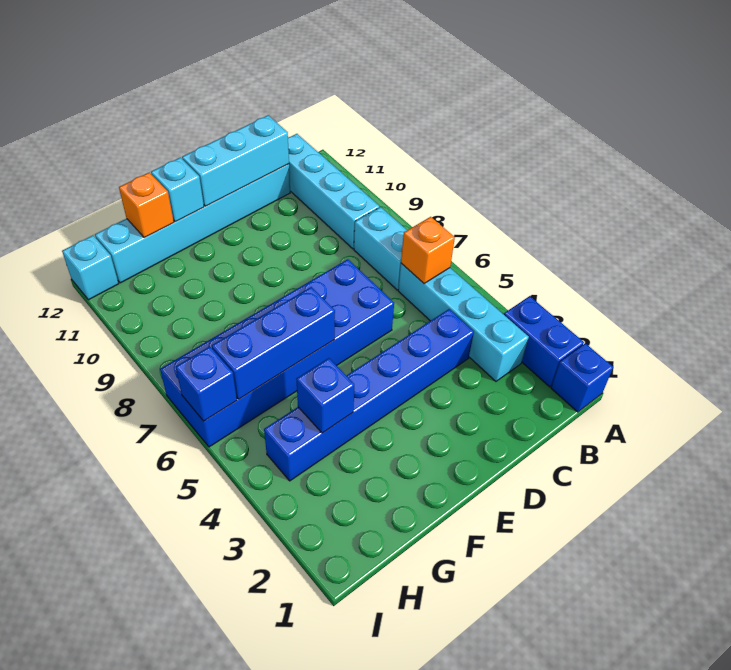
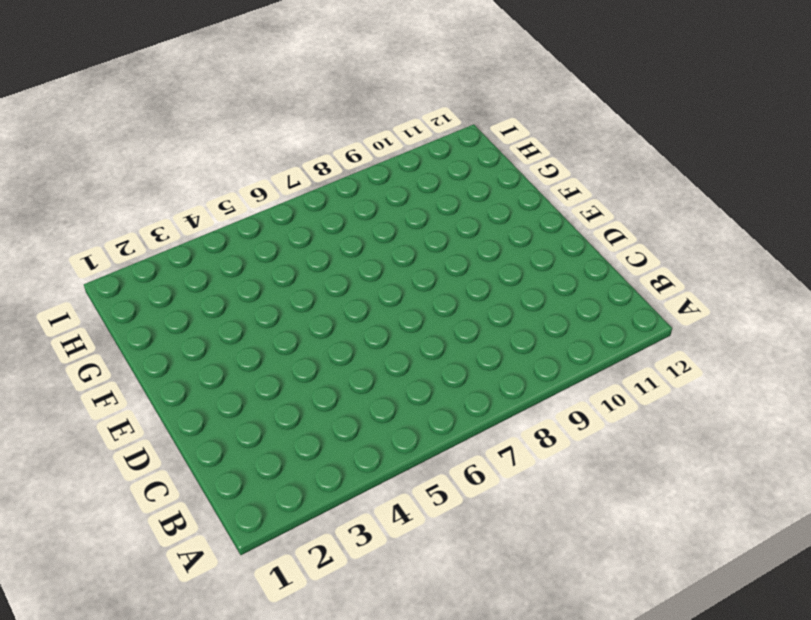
none -> blue brick A1 level 1
none -> blue brick A2:A3 level 1
none -> cyan brick B3:B6 level 1

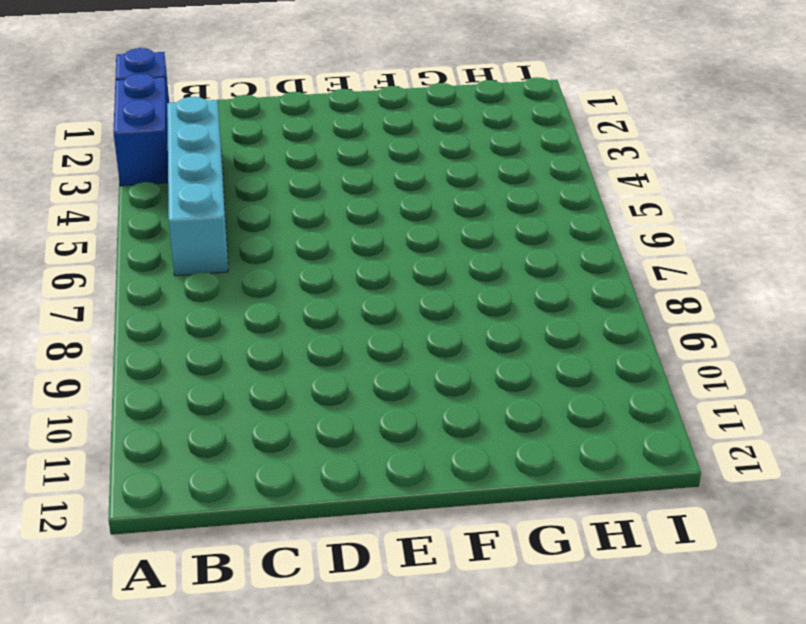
none -> cyan brick B7:B8 level 1
none -> cyan brick B9:B12 level 1
none -> blue brick C4:H4 level 1

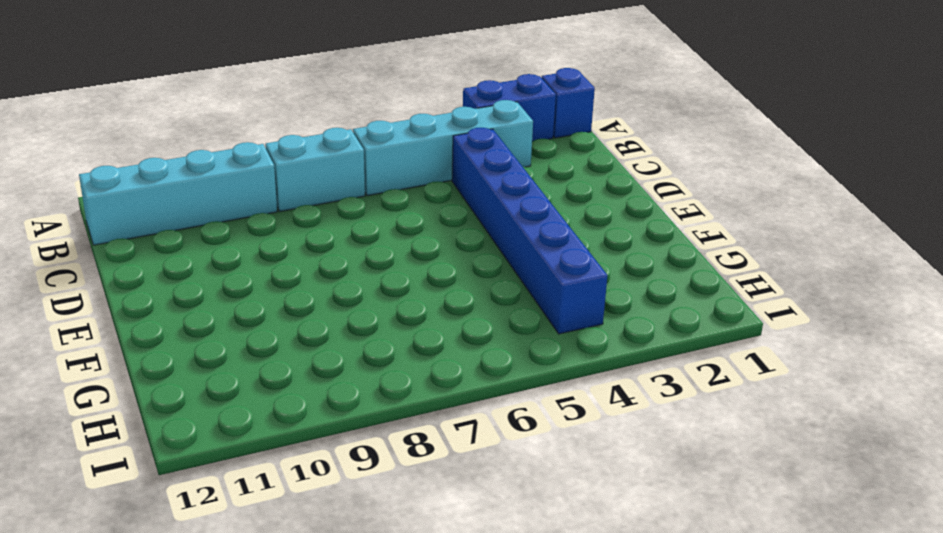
none -> cyan brick C12:H12 level 1
none -> blue brick D6:I7 level 1
none -> cyan brick I12 level 1

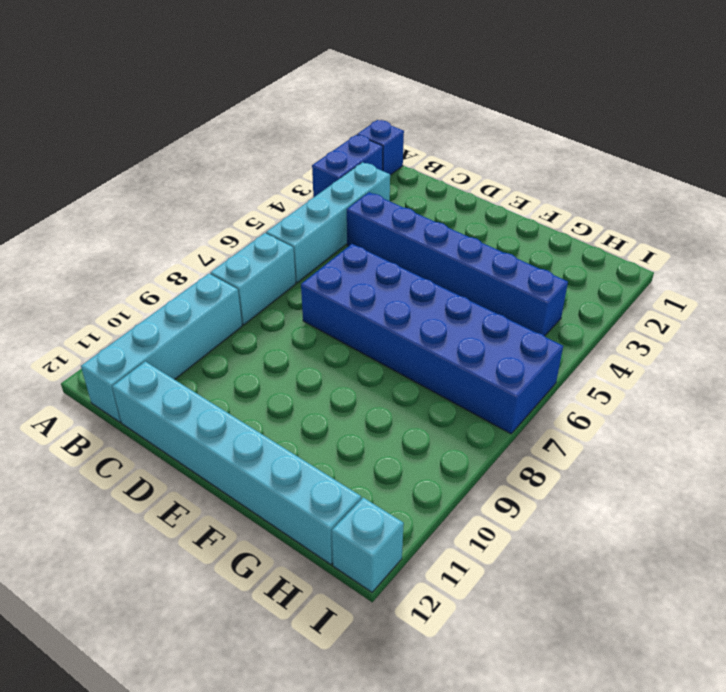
none -> orange brick B6 level 2
none -> cyan brick C12:E12 level 2
none -> blue brick F6:H6 level 2

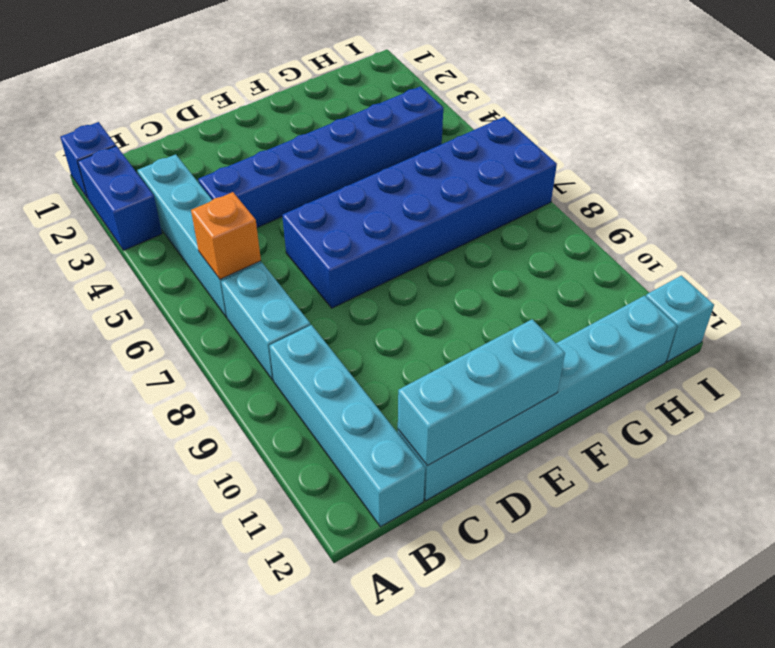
none -> blue brick F6:H6 level 2
none -> cyan brick F12 level 2
none -> blue brick G4 level 2

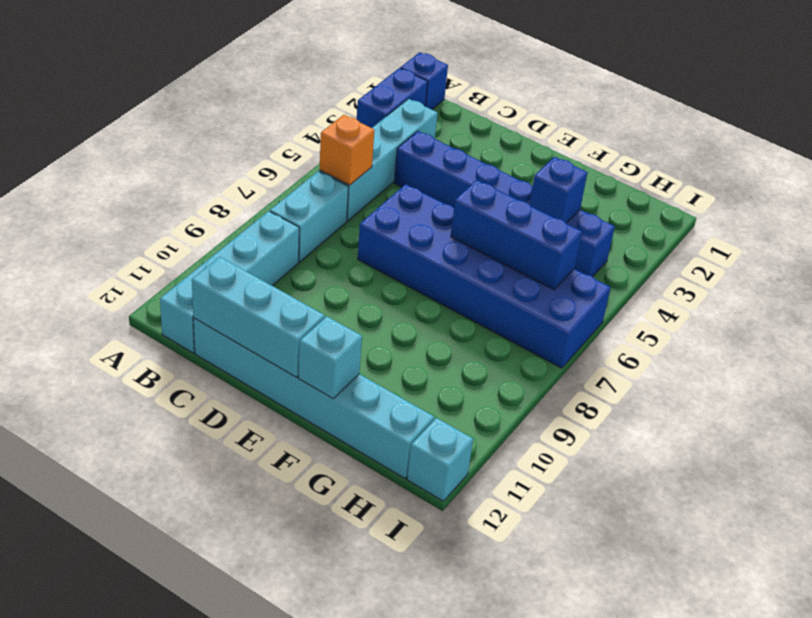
none -> orange brick G12 level 2
none -> blue brick I6 level 2

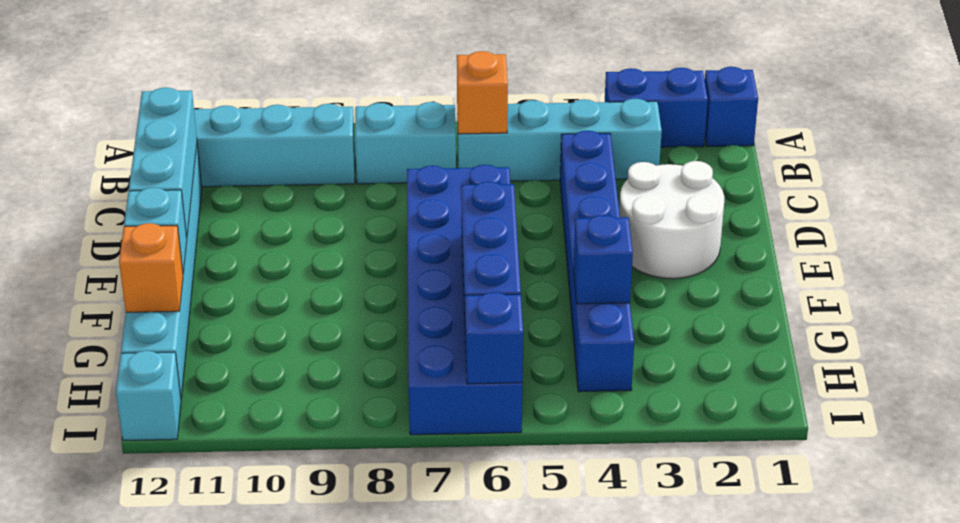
white round brick D2:E3 level 1 -> none

